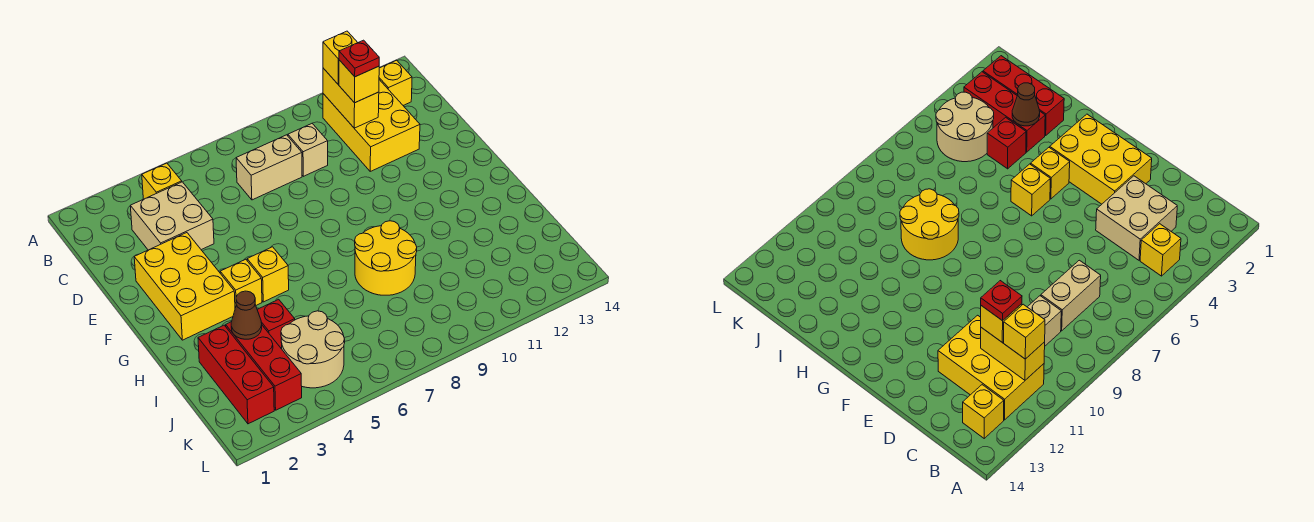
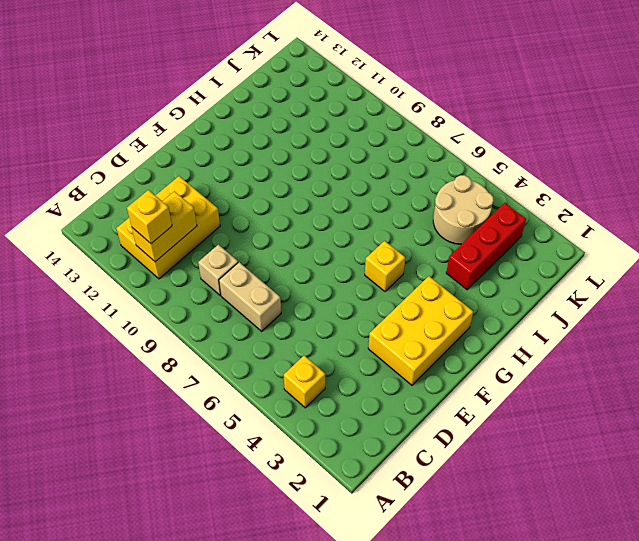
none -> yellow brick B13 level 1
none -> tan brick C3:D4 level 1
none -> yellow brick G4 level 1

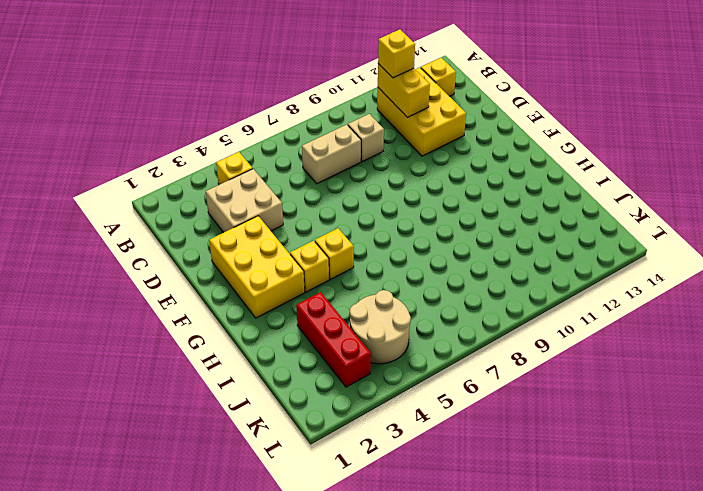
none -> yellow round brick H8:I9 level 1
none -> red brick I2:K2 level 1
none -> red brick I4 level 1

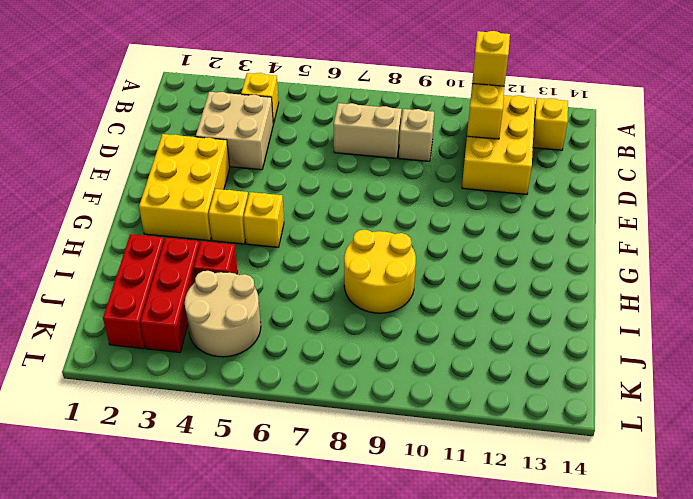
none -> brown cone I3 level 2
none -> yellow brick C11 level 3
none -> red plate C11 level 4

